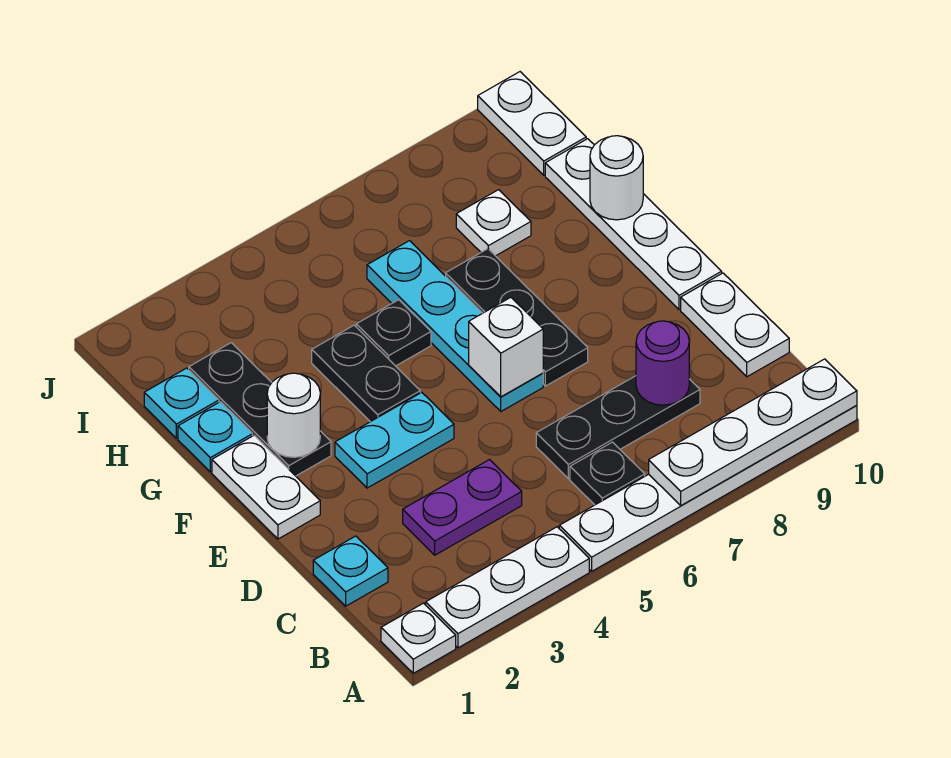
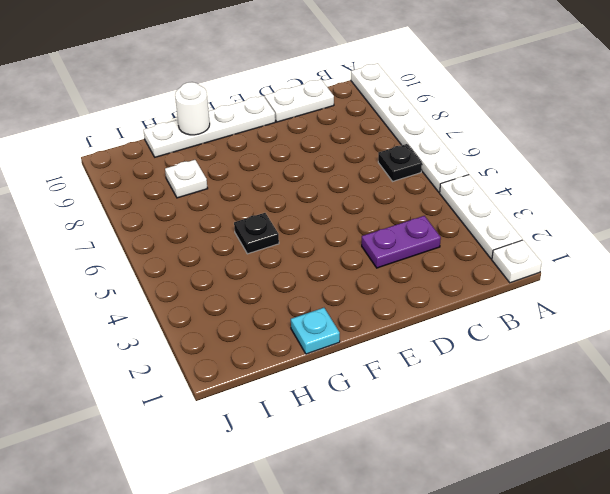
purple plate C3:D3 level 1 -> purple plate C3:C4 level 1
none -> cyan plate C1 level 1
none -> black plate C6:C8 level 1
none -> white plate E1:F1 level 1

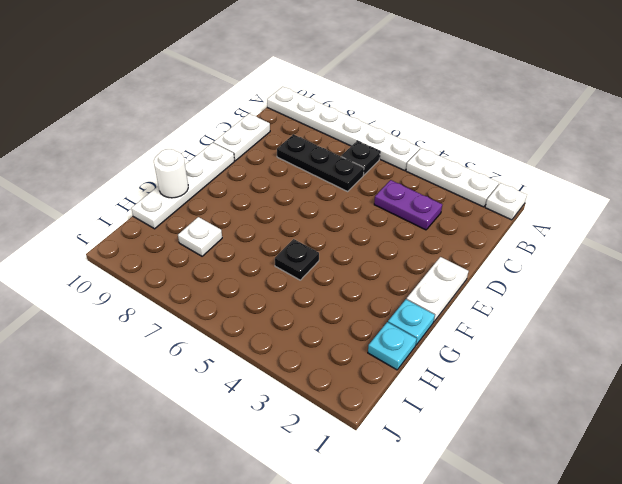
none -> cyan plate C1 level 1
none -> cyan plate E3:E4 level 1
none -> cyan plate E6:H6 level 1

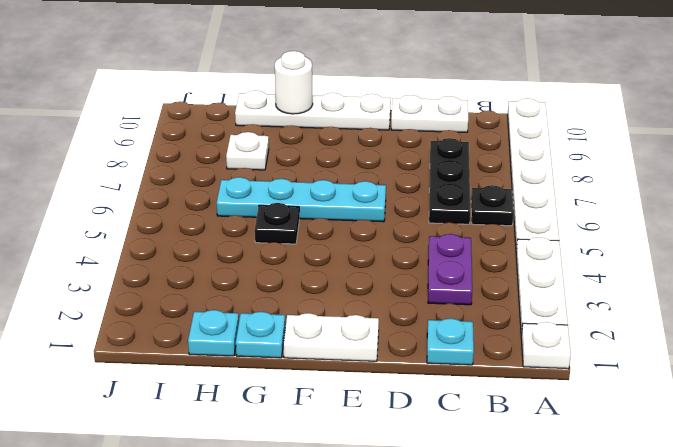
none -> cyan plate E3:E4 level 1
none -> black plate E7:G7 level 1
none -> black plate F2:H2 level 1

